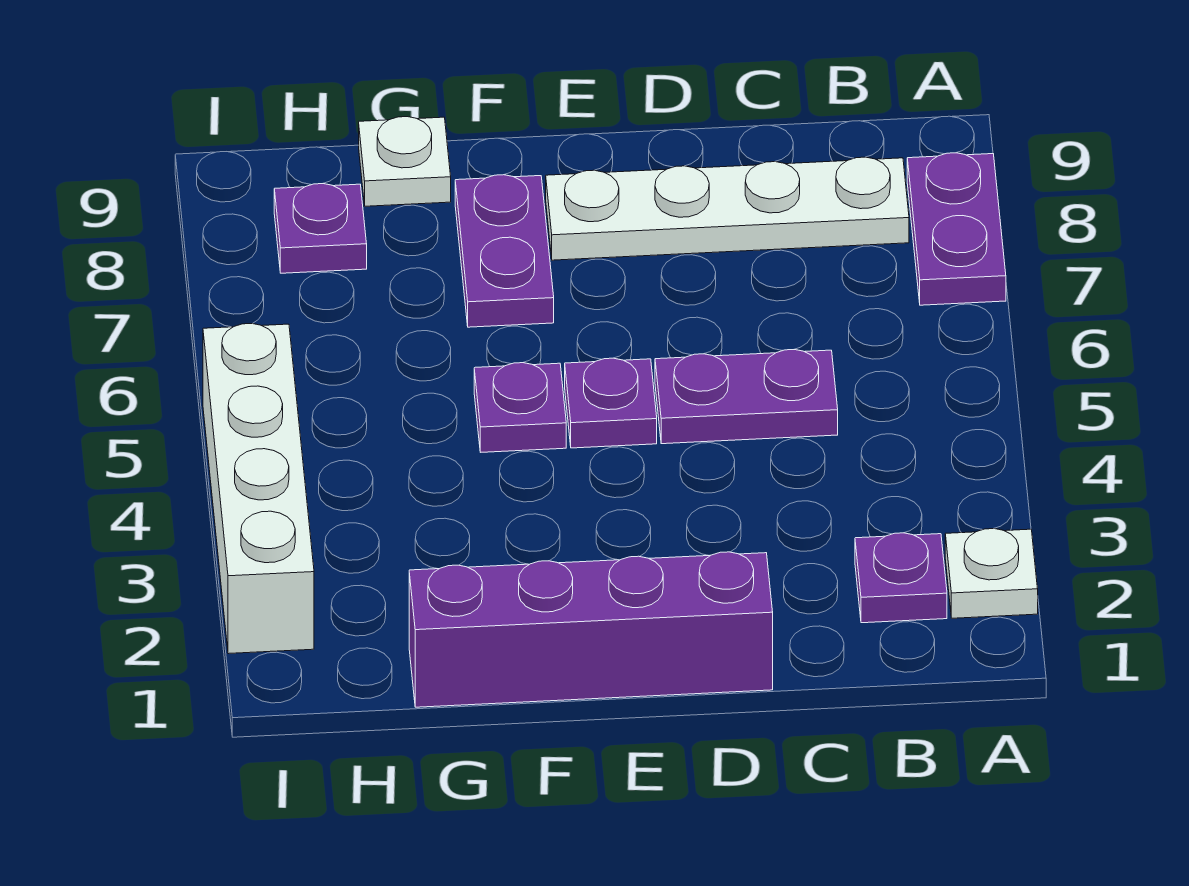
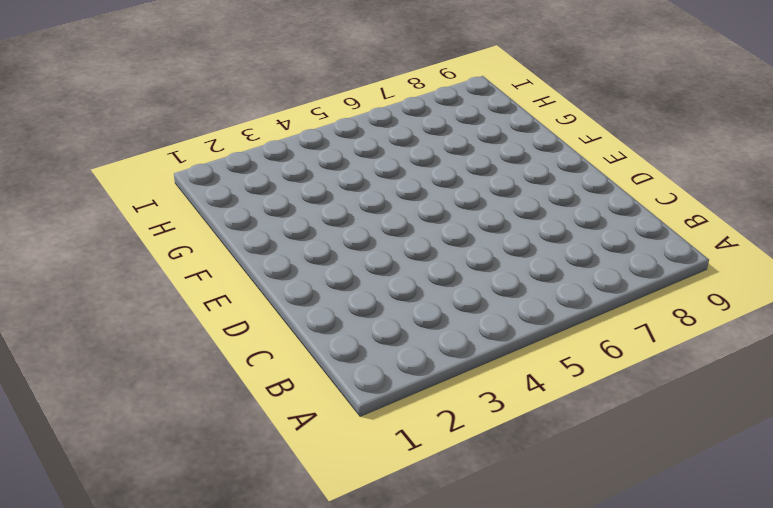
none -> white plate A2 level 1
none -> purple plate A7:A8 level 1
none -> purple plate B2 level 1

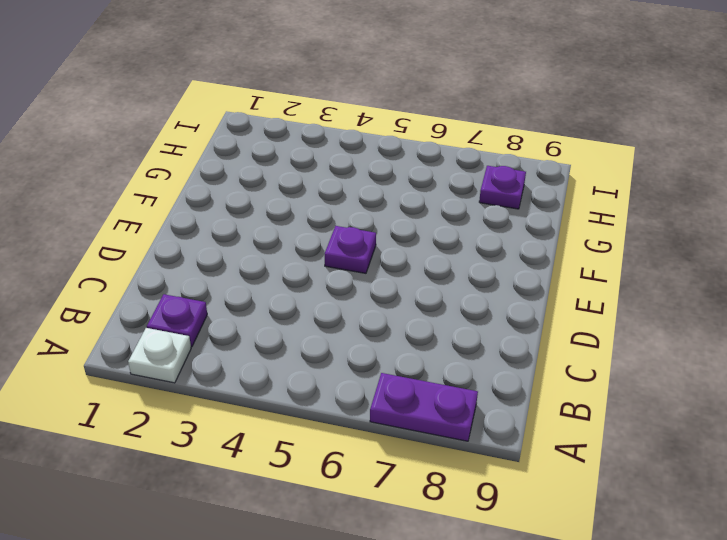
none -> white plate B8:E8 level 1
none -> purple plate C5:D5 level 1
none -> purple brick D1:G1 level 1

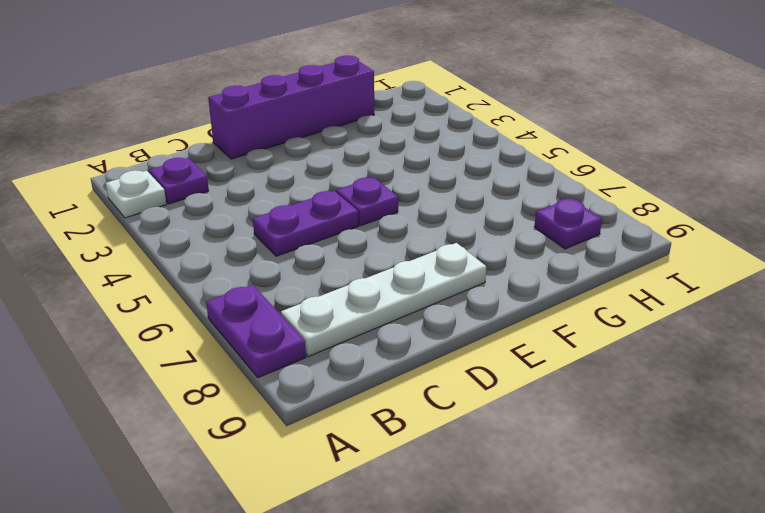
none -> purple plate F5 level 1
none -> purple plate F7:F8 level 1
none -> white plate G9 level 1

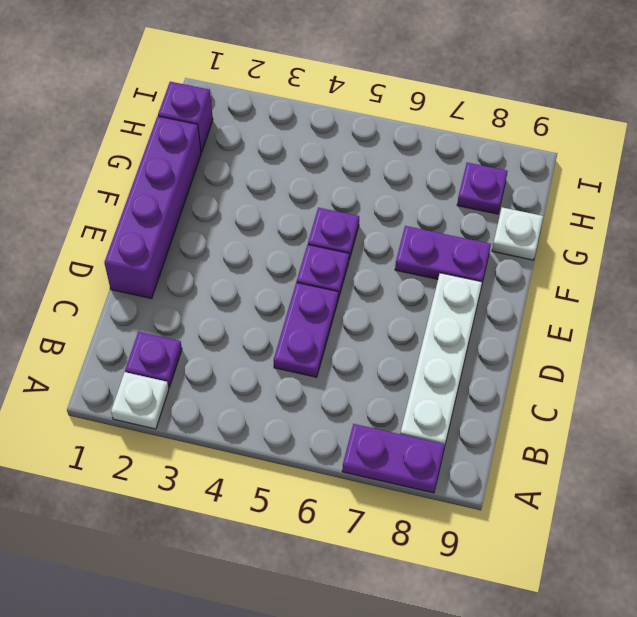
purple brick H1 level 1 -> none
none -> white brick I2:I5 level 1

